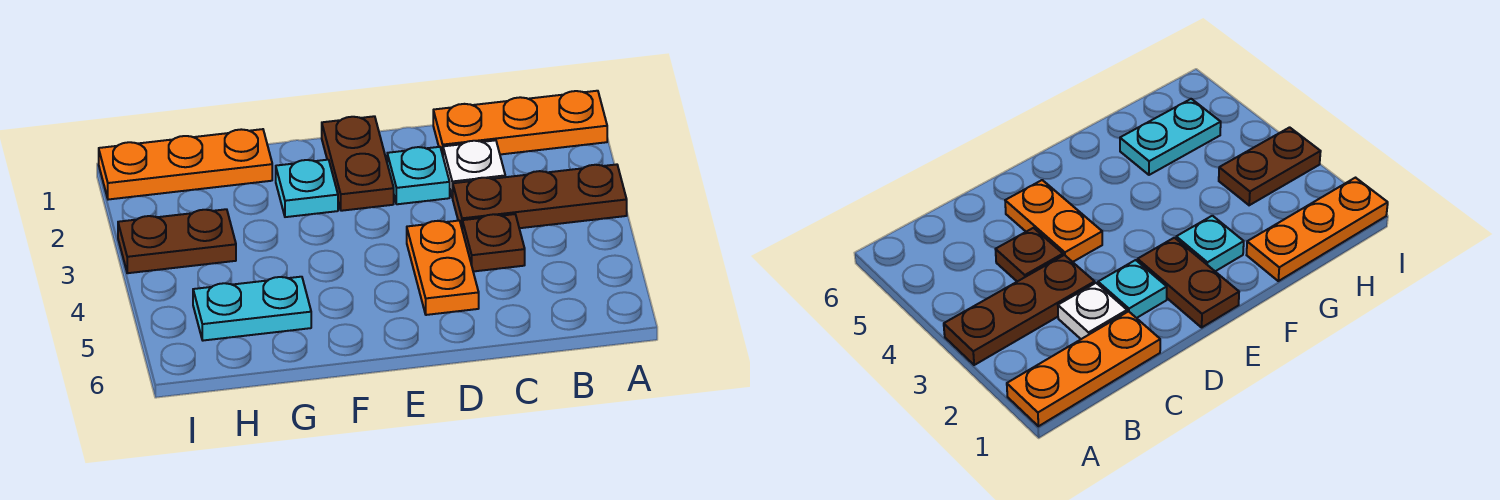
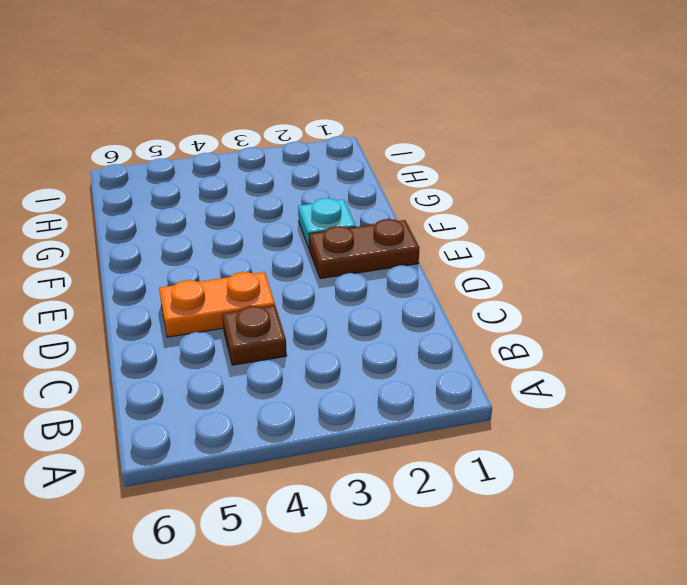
none -> orange plate A1:C1 level 1
none -> brown plate A3:C3 level 1

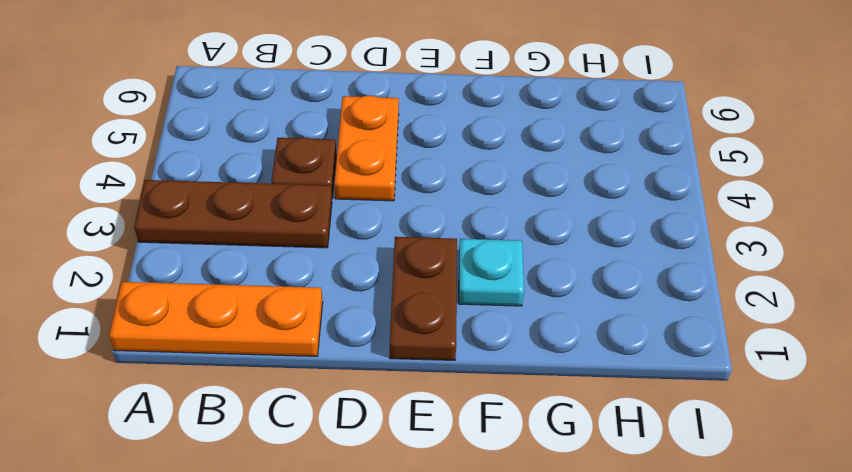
none -> white plate C2 level 1
none -> cyan plate D2 level 1

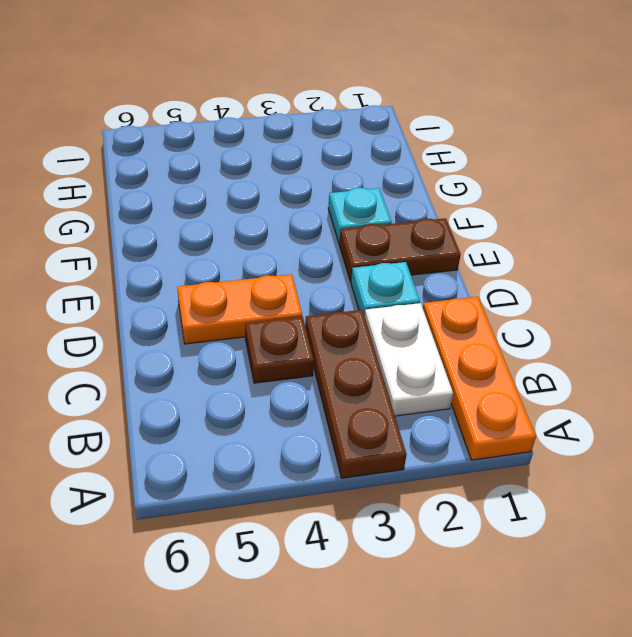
white plate B2:C2 level 1 -> white plate C2 level 1
none -> orange plate G1:I1 level 1
none -> cyan plate G5:H5 level 1

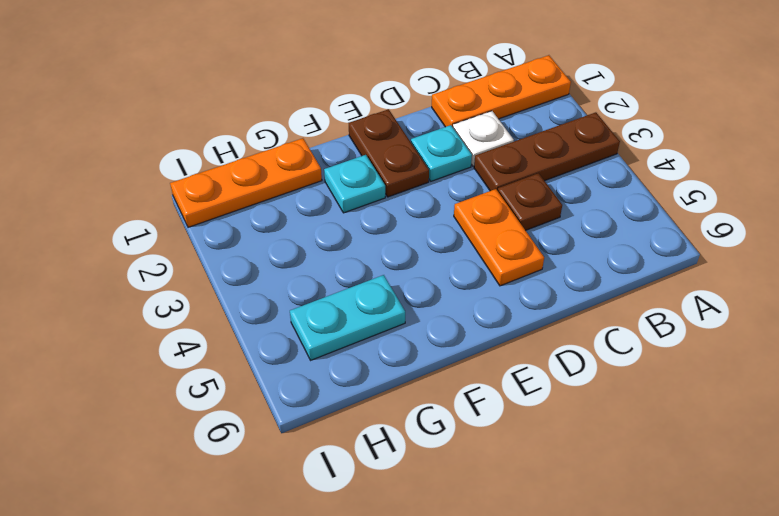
none -> brown plate H3:I3 level 1

